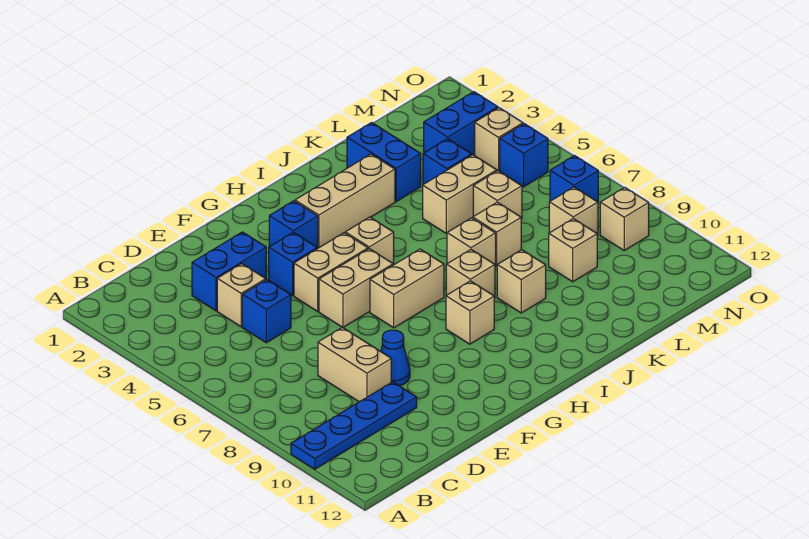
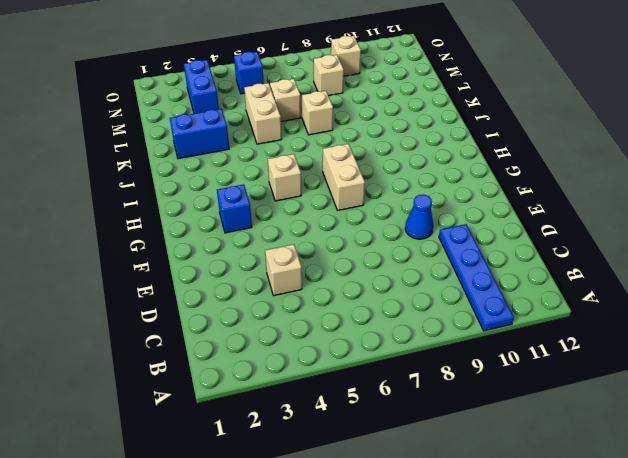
none -> blue brick D3:E3 level 1
none -> blue brick D5 level 1
none -> tan brick D8:D9 level 1

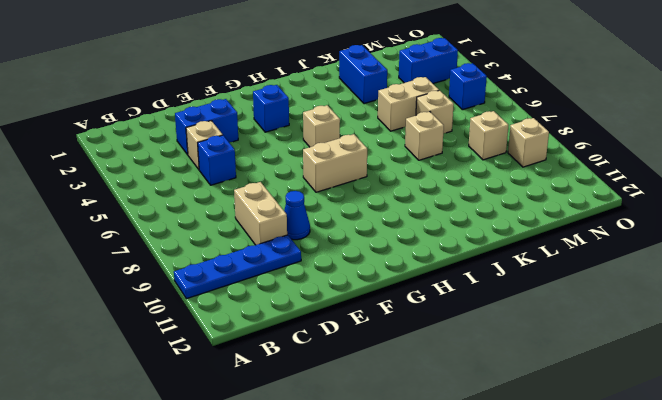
none -> blue brick F4 level 1
none -> tan brick F5:G5 level 1
none -> tan brick F6:G6 level 1

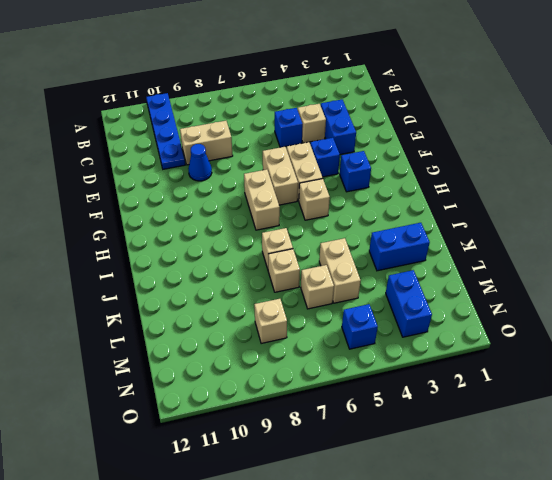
none -> tan brick H3:J3 level 1
none -> tan brick H9 level 1
none -> tan brick I8 level 1

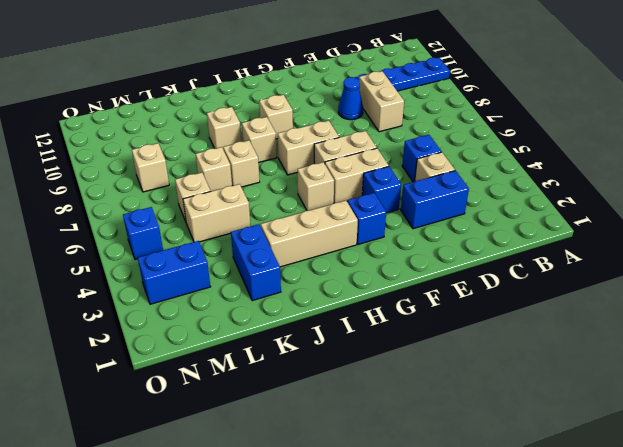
none -> blue brick L4 level 1
none -> tan brick L9 level 1
none -> tan brick N4 level 1

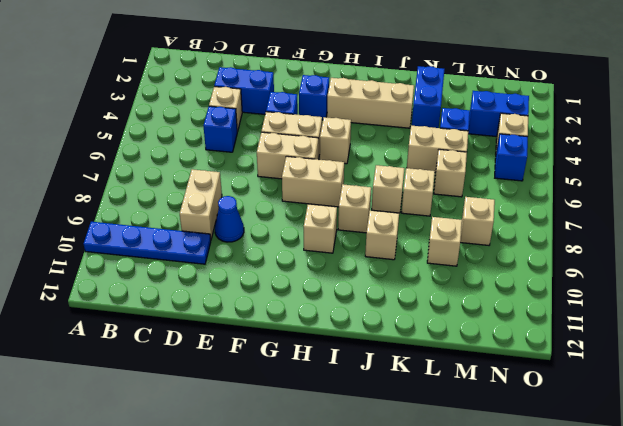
none -> blue brick N7 level 1
none -> tan brick N9 level 1

